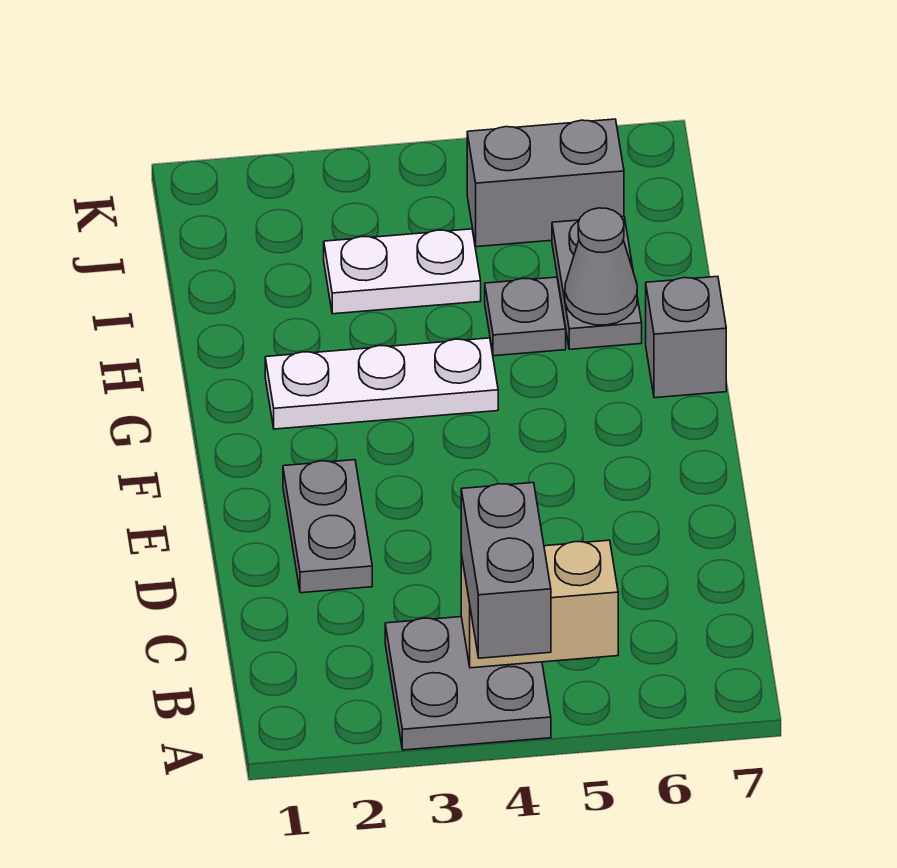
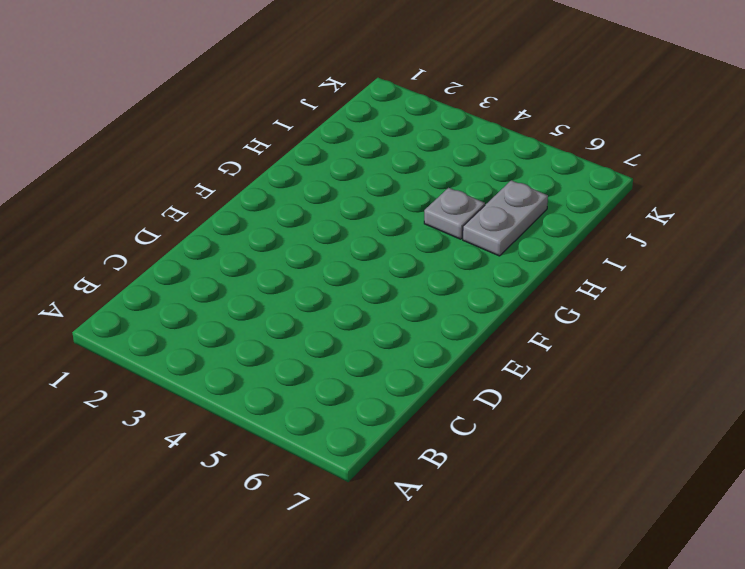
none -> grey plate A3:B4 level 1
none -> grey plate D2:E2 level 1

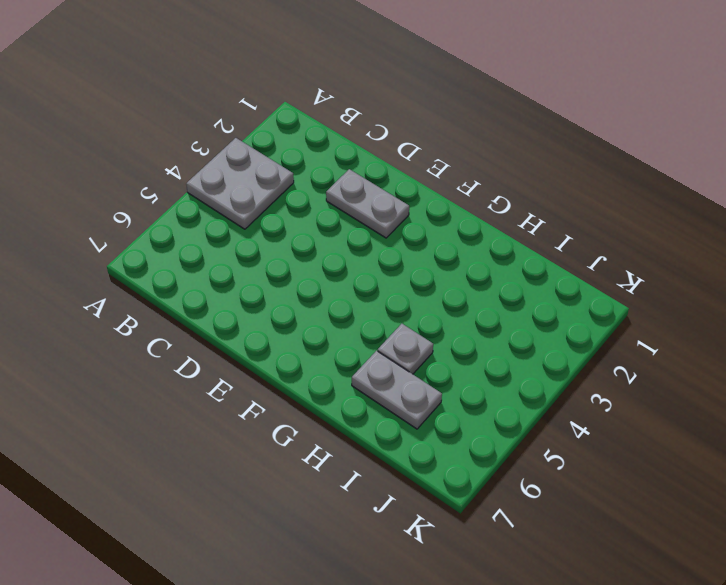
none -> white plate G2:G4 level 1
none -> grey brick G7 level 1

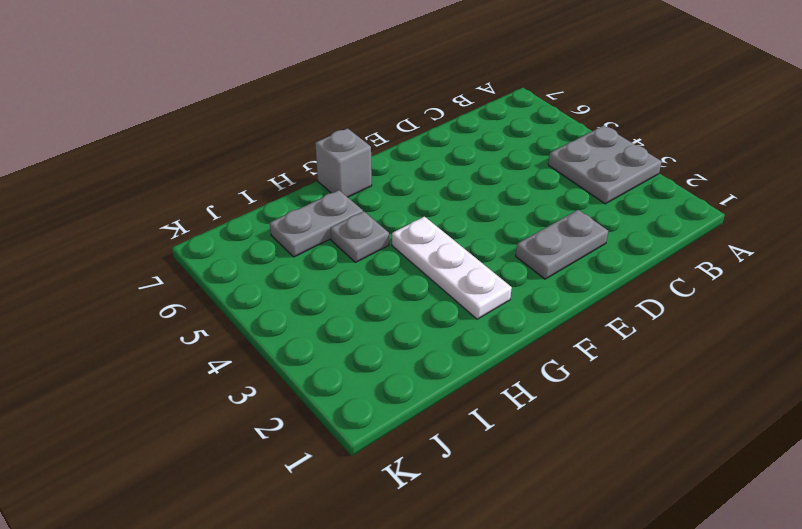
none -> white plate I3:I4 level 1
none -> grey brick J5:J6 level 1

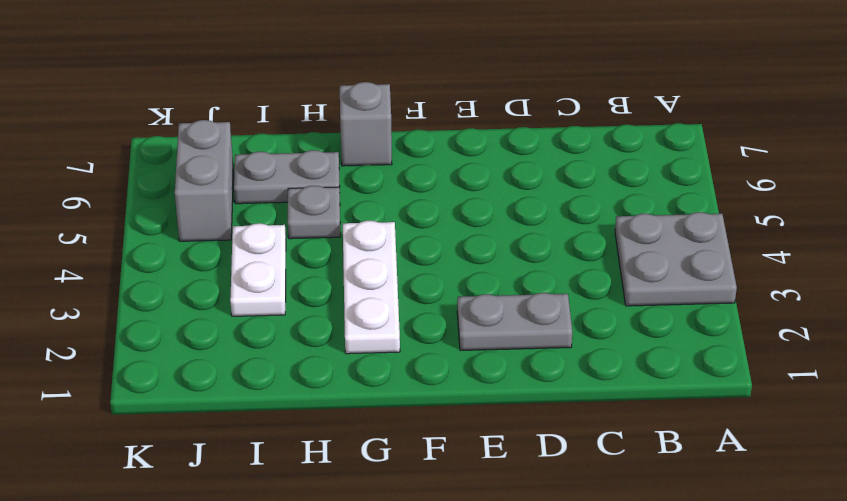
none -> tan brick B4:B5 level 2
none -> grey cone H6 level 2

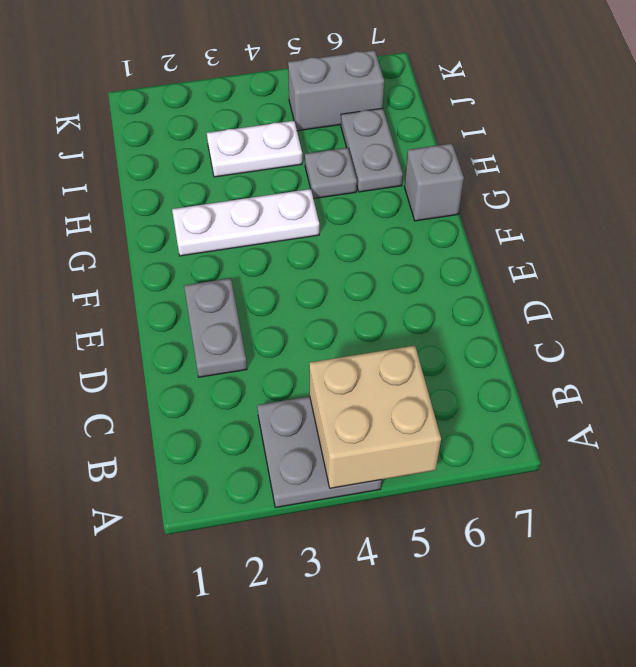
tan brick A4:B5 level 2 -> tan brick B4:B5 level 2
none -> grey cone H6 level 2
none -> grey brick A4:B4 level 3

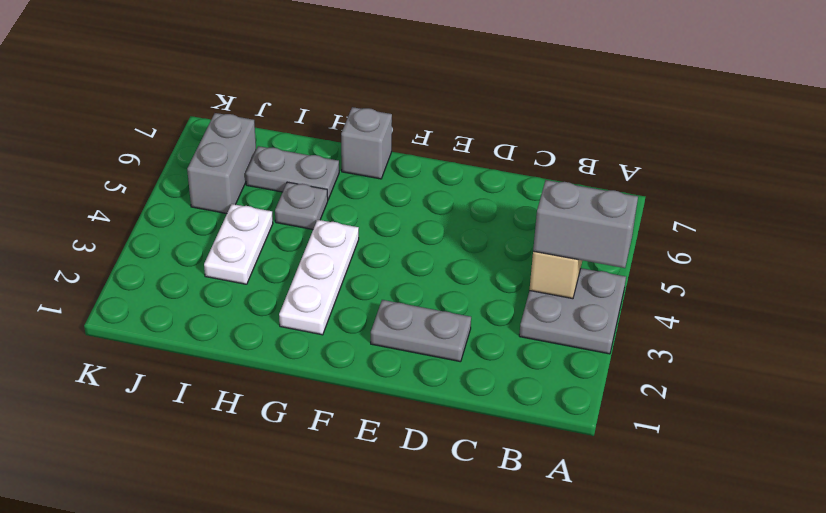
none -> grey cone H6 level 2

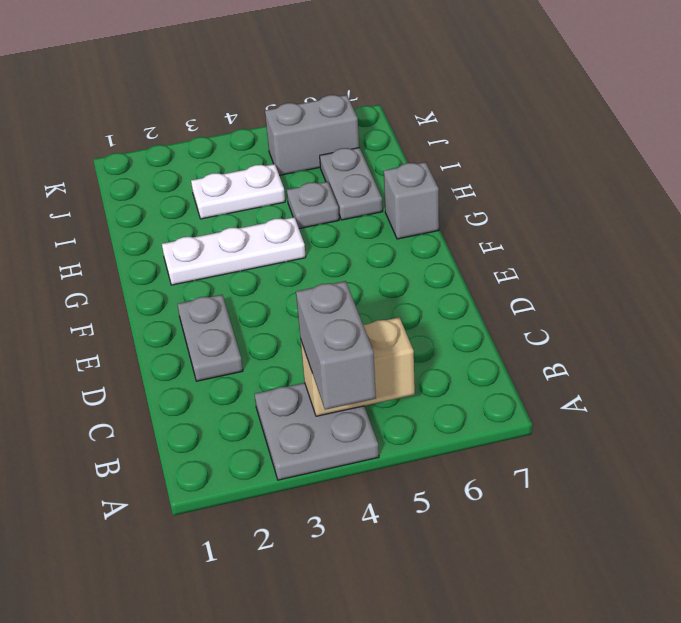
none -> grey cone H6 level 2

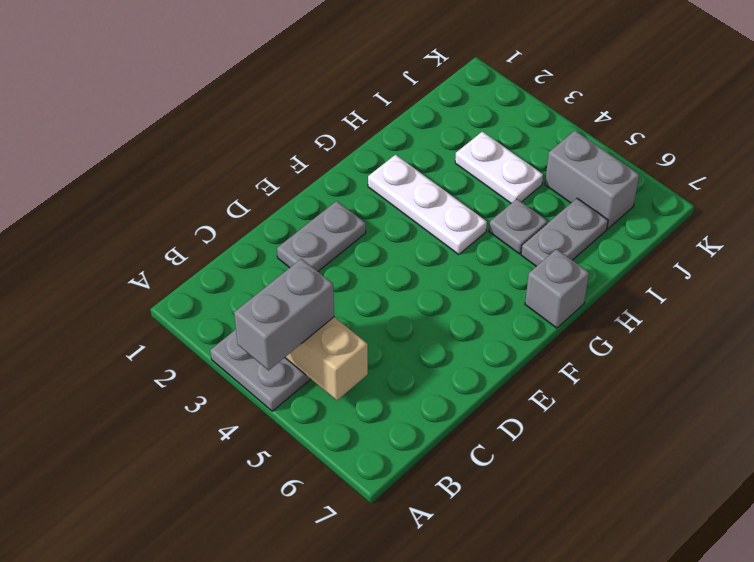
none -> grey cone H6 level 2

